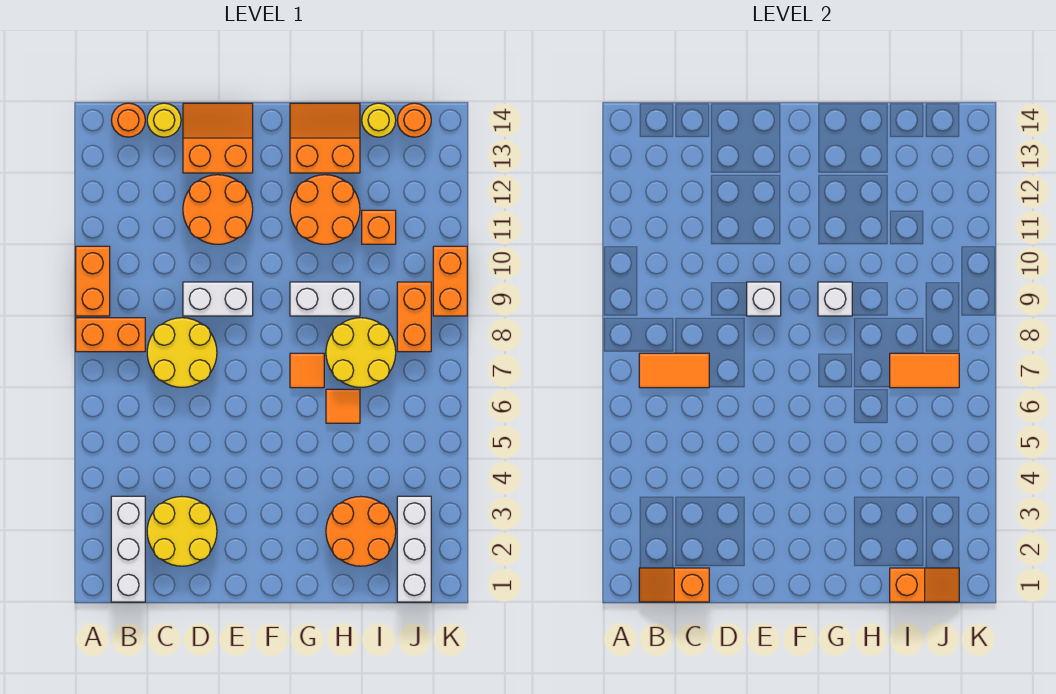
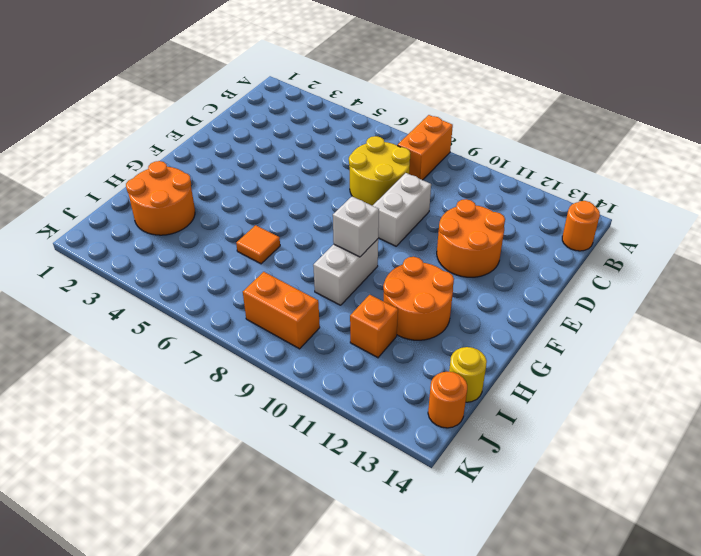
none -> orange brick A9:A10 level 1
none -> white brick B1:B3 level 1
none -> yellow round brick C2:D3 level 1

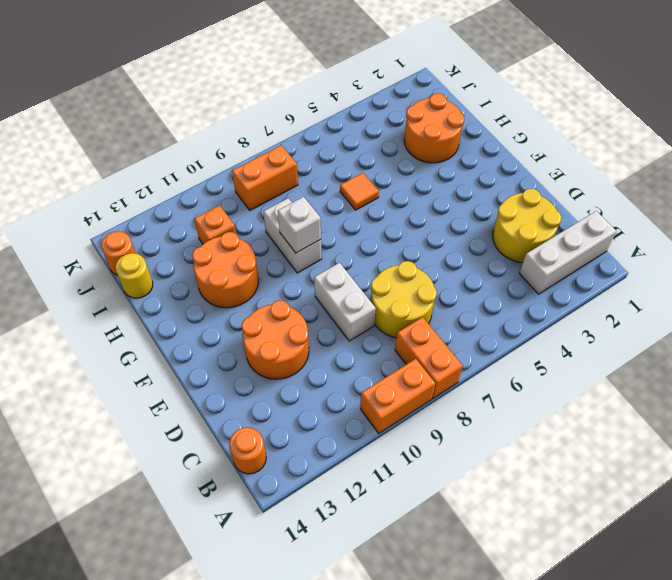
none -> yellow round brick C14 level 1
none -> orange slope D13:E14 level 1 top 13
none -> orange tile G7 level 1

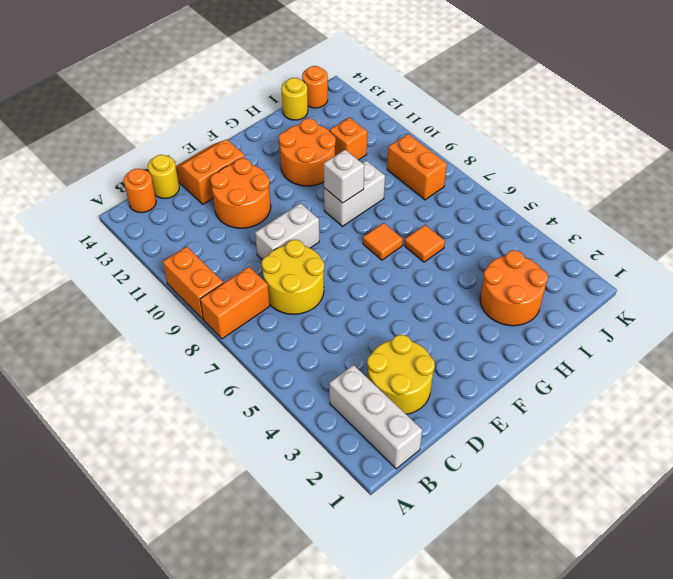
none -> orange slope G13:H14 level 1 top 13
none -> yellow round brick H7:I8 level 1
none -> white brick J1:J3 level 1

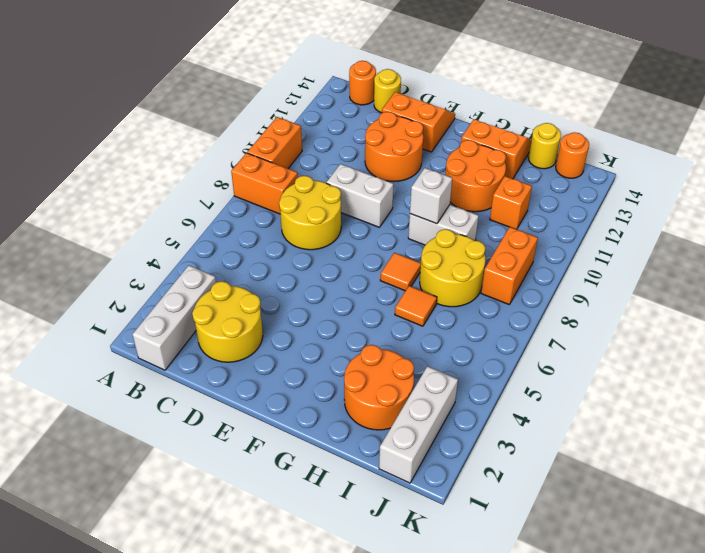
none -> orange brick K9:K10 level 1
none -> orange slope B1:C1 level 2 top C
none -> orange tile B7:C7 level 2

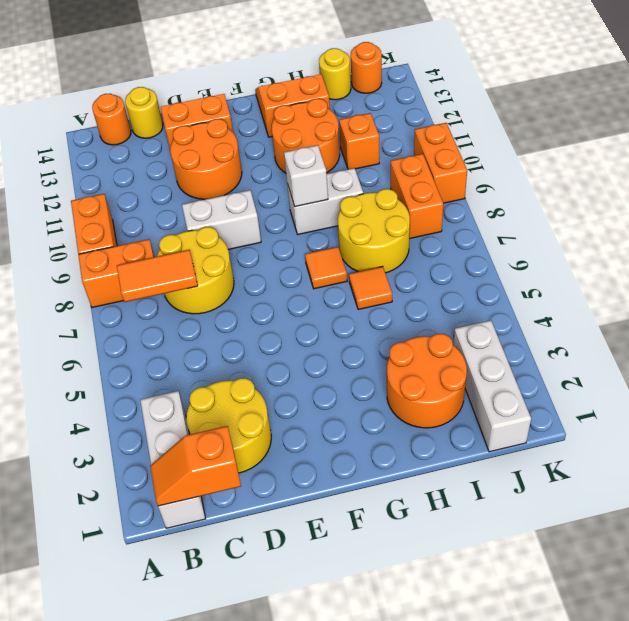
none -> white brick E9 level 2
none -> orange slope I1:J1 level 2 top I
none -> orange tile I7:J7 level 2

